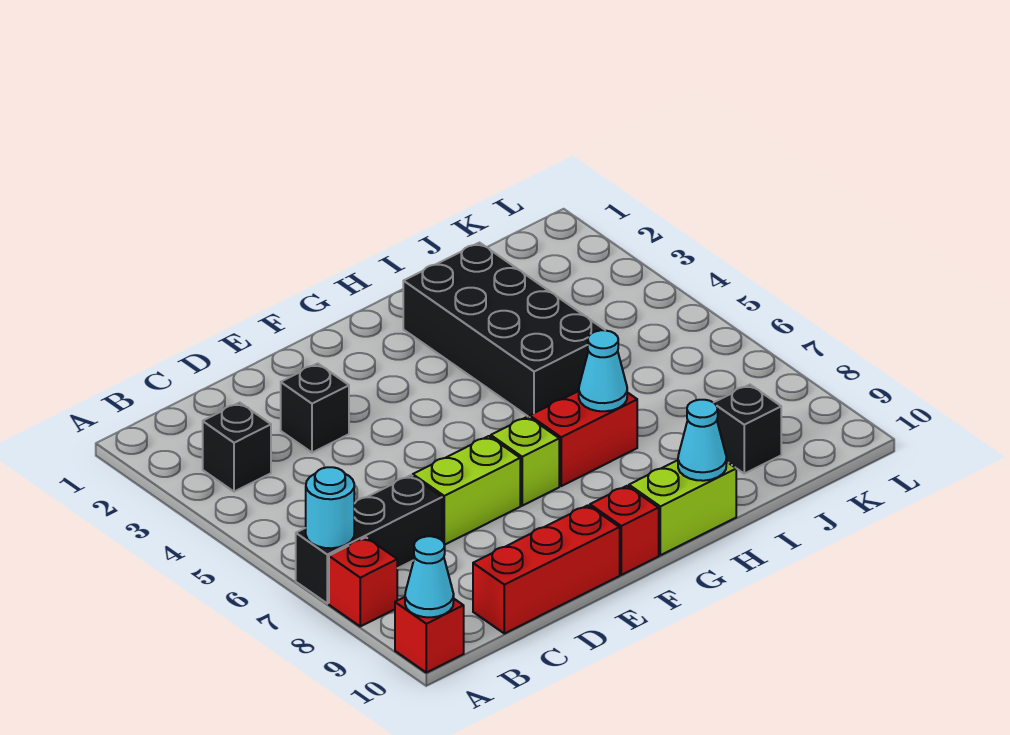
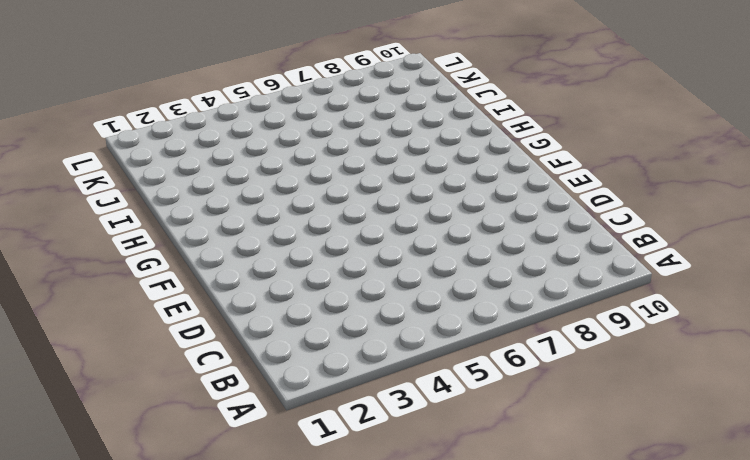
none -> black brick A7:C7 level 1
none -> red brick A8 level 1
none -> red brick A10 level 1

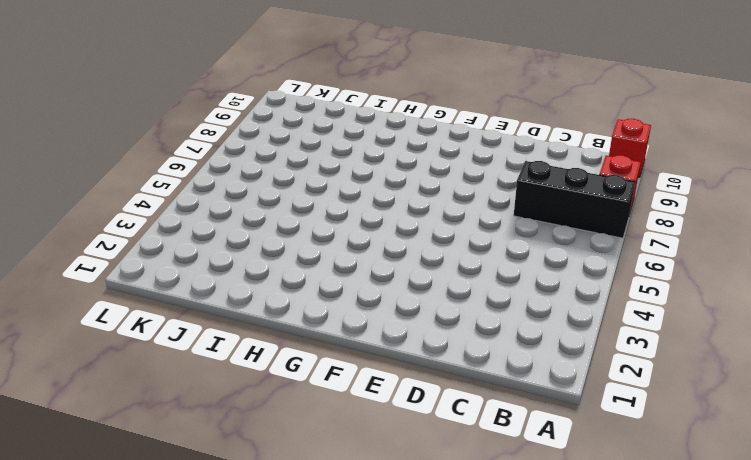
none -> black brick B3 level 1
none -> red brick C10:E10 level 1
none -> black brick D3 level 1

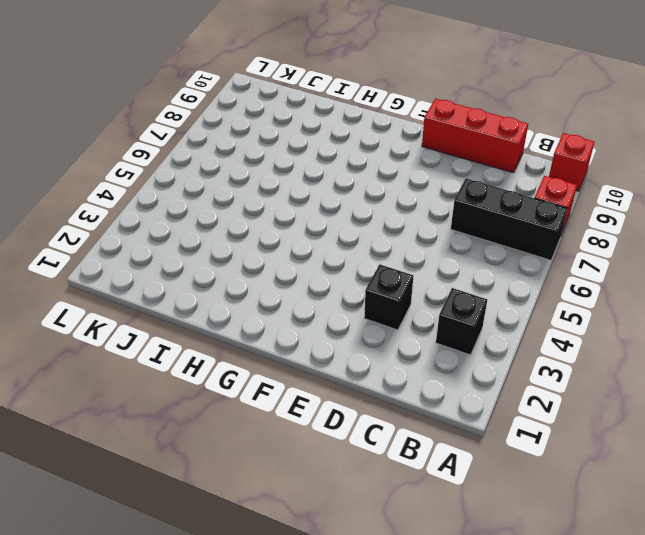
none -> lime brick D7:E7 level 1
none -> lime brick F7 level 1
none -> red brick F10 level 1

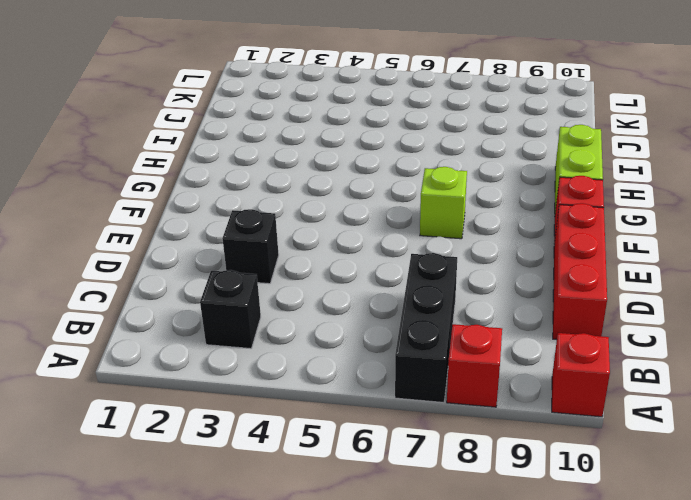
none -> lime brick D7:E7 level 1
none -> red brick G7:H7 level 1
none -> black brick H2:I5 level 1

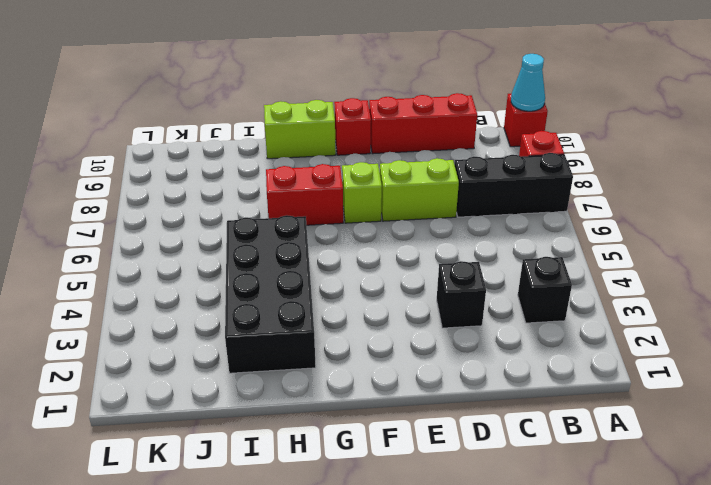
none -> black brick J9 level 1
none -> cyan round brick A7 level 2
none -> cyan cone H7 level 2

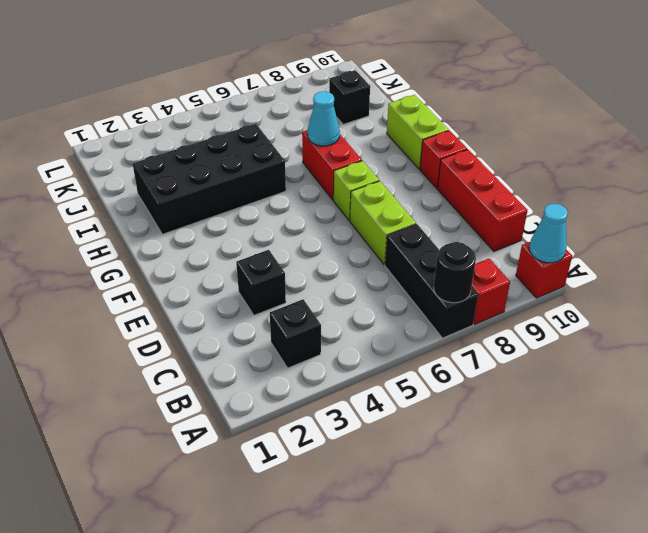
black round brick A7 level 2 -> cyan round brick A7 level 2
none -> cyan cone H10 level 2

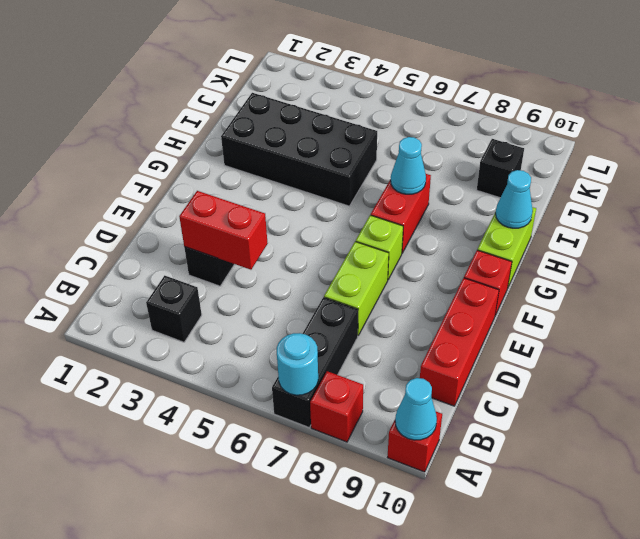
red brick D3:D4 level 2 -> none

